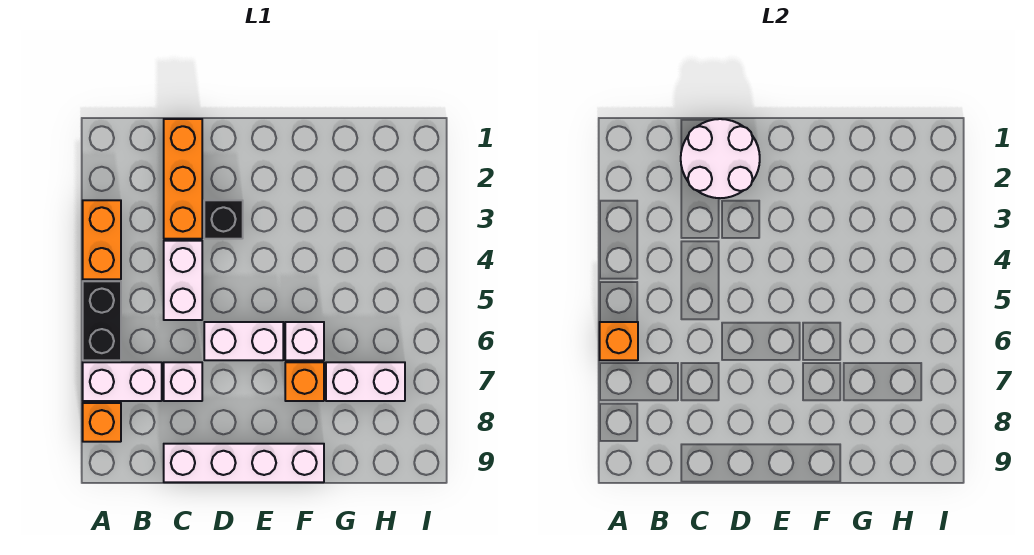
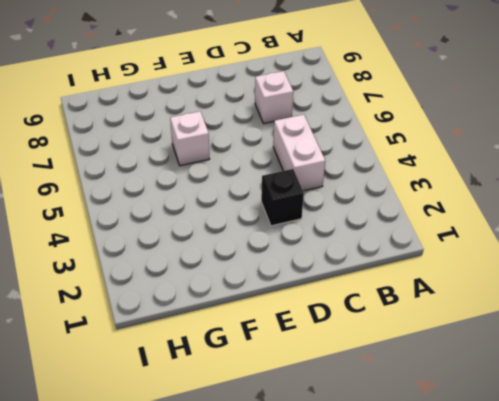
none -> orange brick A3:A4 level 1
none -> black brick A5:A6 level 1
none -> white brick A7:B7 level 1

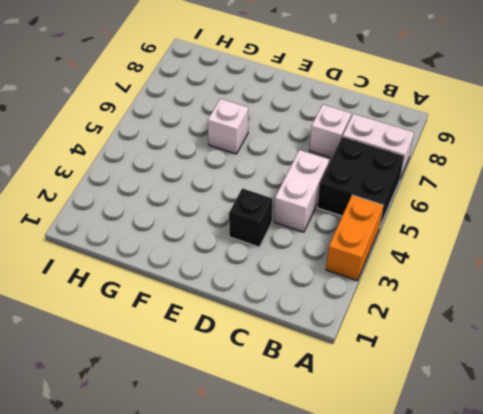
black brick A5:B6 level 1 -> black brick A5:A6 level 1
none -> orange brick A8 level 1
none -> orange brick C1:C3 level 1
none -> white brick C9:F9 level 1

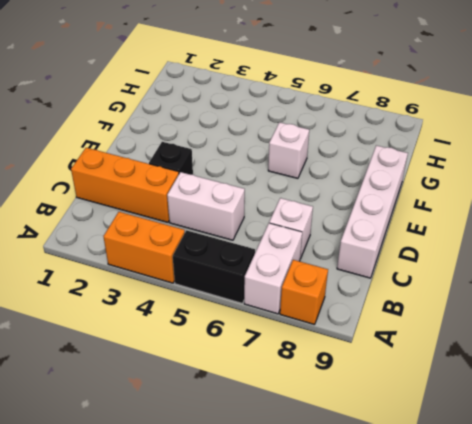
none -> white brick D6:E6 level 1
none -> orange brick F7 level 1
none -> white brick G7:H7 level 1

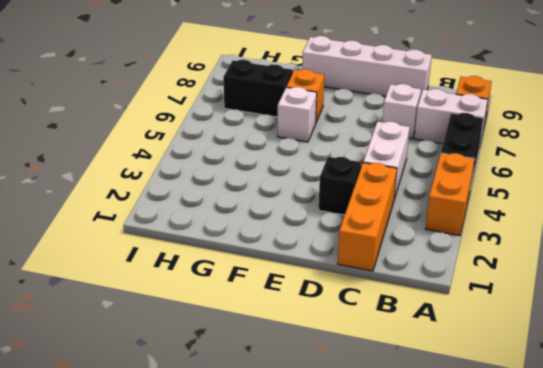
black brick G7:H7 level 1 -> white brick G7:H7 level 1
none -> white brick D6:E6 level 1
none -> orange brick A6 level 2
none -> white round brick C1:D2 level 2

